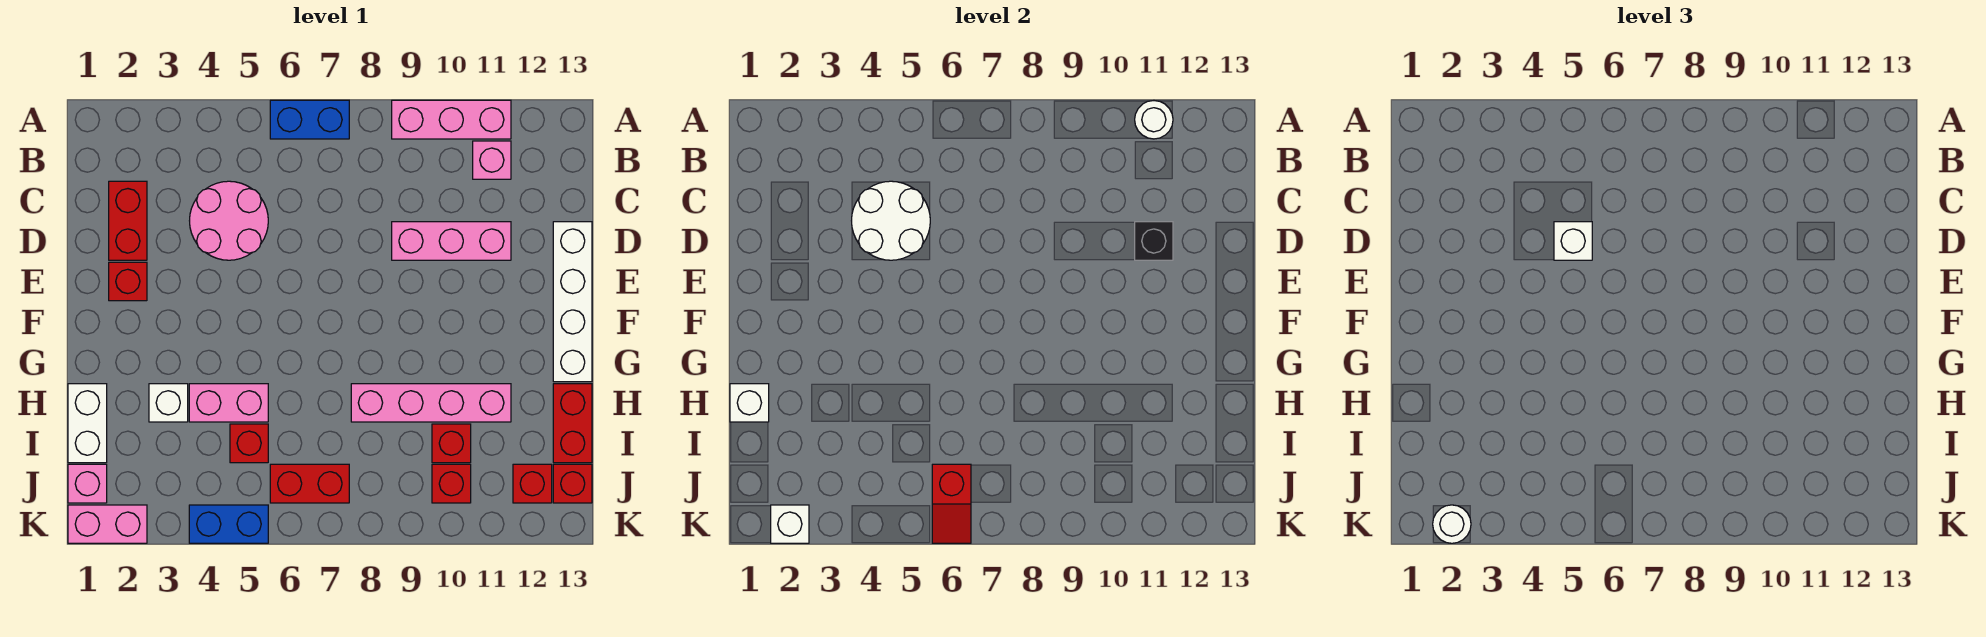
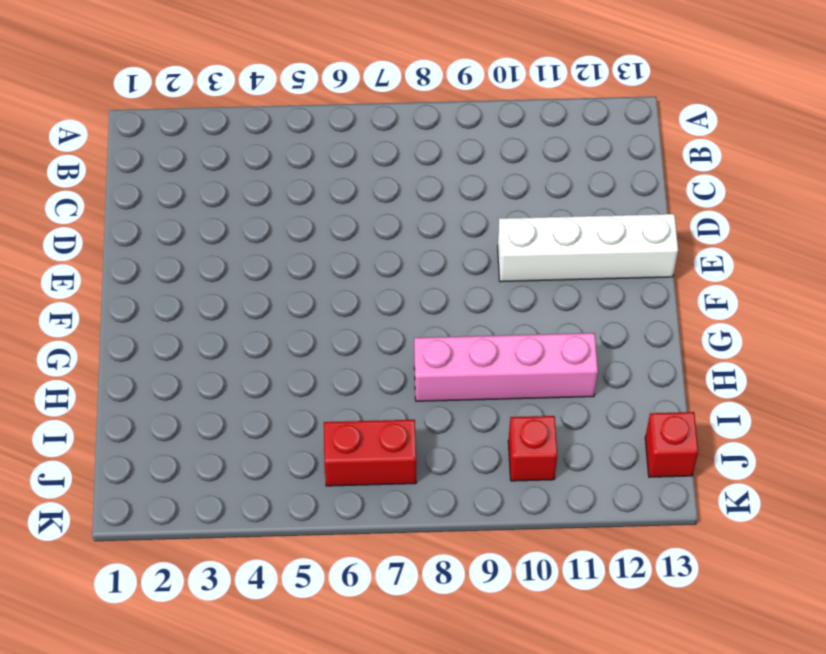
white brick E10:E13 level 1 -> white brick D13:G13 level 1
none -> blue brick A6:A7 level 1
none -> pink brick A9:A11 level 1
none -> pink brick B11 level 1
none -> red brick C2:D2 level 1

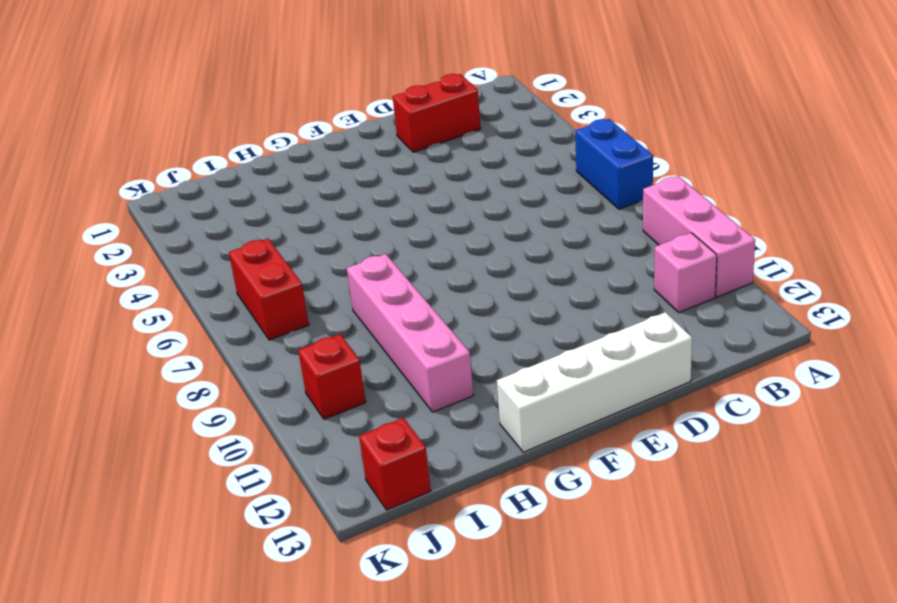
none -> pink round brick C4:D5 level 1
none -> pink brick D9:D11 level 1
none -> red brick E2 level 1
none -> white brick H1:I1 level 1

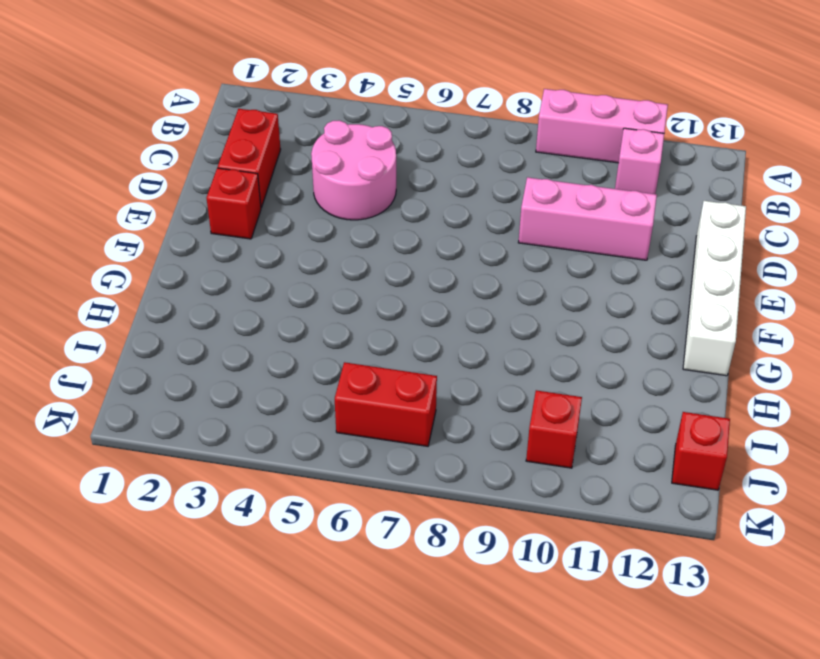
none -> blue brick A6:A7 level 1
none -> white brick H1:I1 level 1
none -> white brick H3 level 1
none -> pink brick H4:H5 level 1

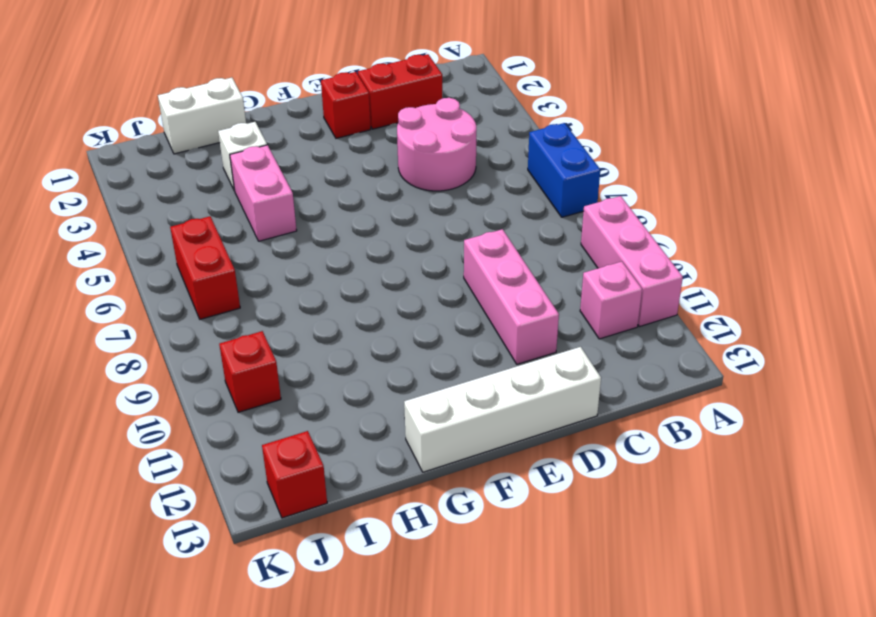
none -> pink brick H8:H11 level 1
none -> red brick H13:I13 level 1
none -> red brick I5 level 1
none -> red brick I10 level 1

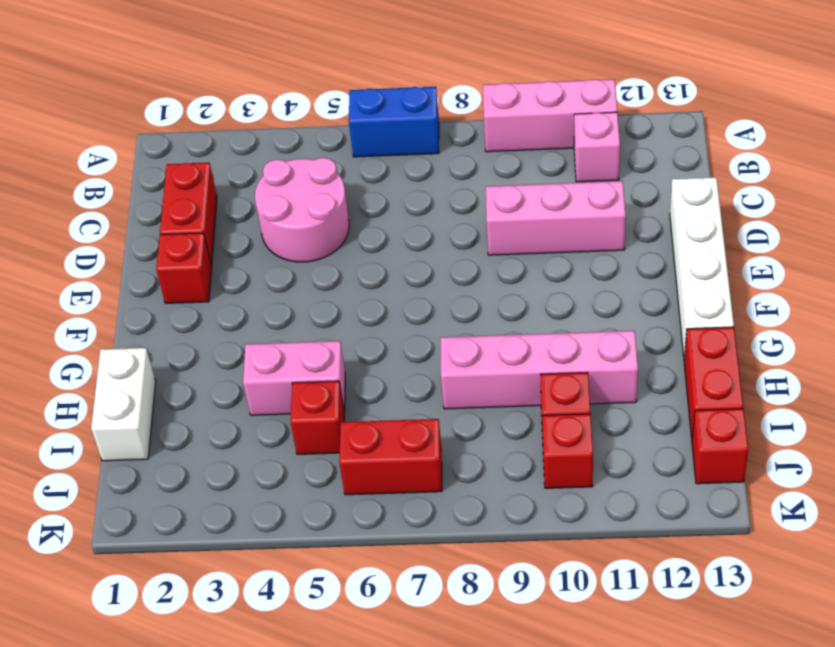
none -> white brick H3 level 1
none -> pink brick J1 level 1
none -> red brick J12 level 1
none -> pink brick K1:K2 level 1

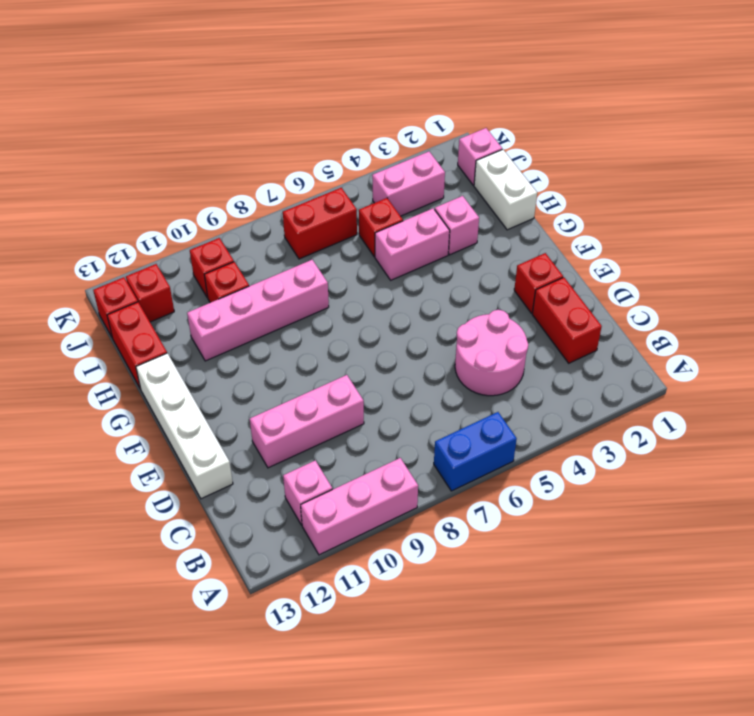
pink brick H3 level 1 -> white brick H3 level 1
pink brick J3:J4 level 1 -> pink brick K1:K2 level 1
none -> blue brick K4:K5 level 1
none -> white round brick A11 level 2
none -> white round brick C4:D5 level 2
none -> black brick D11 level 2

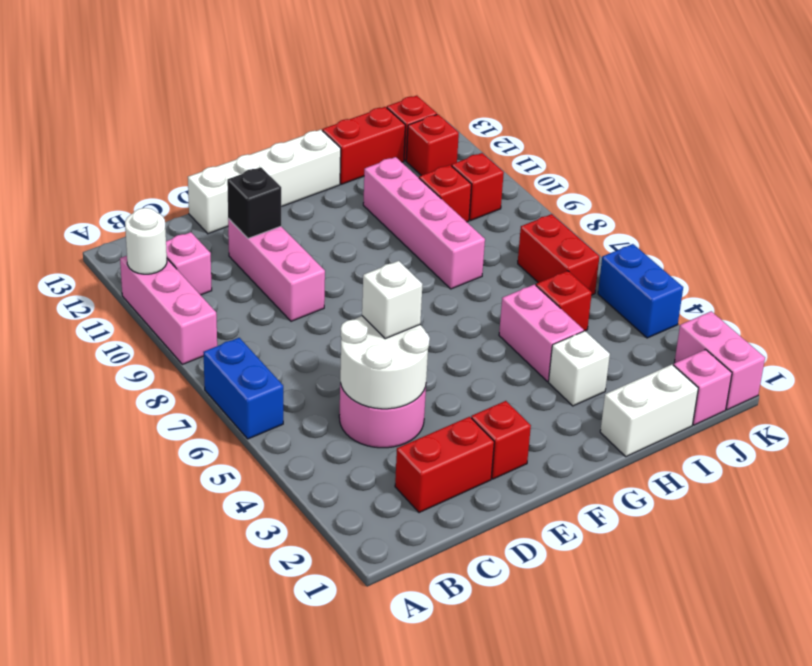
none -> white brick H1 level 2
none -> red slope J6:K6 level 2 top J
none -> white brick K2 level 2
none -> white round brick K2 level 3

